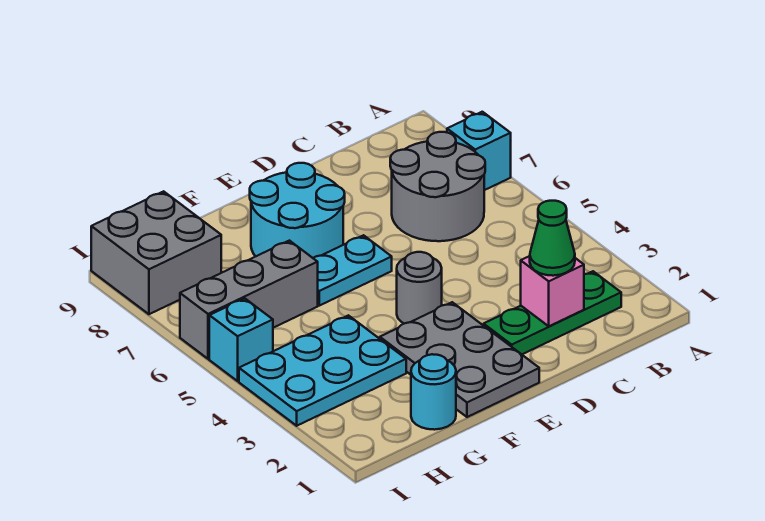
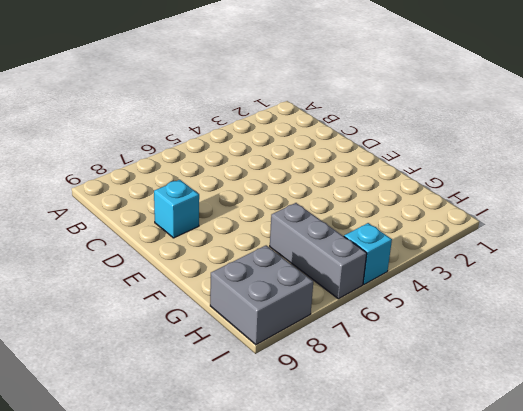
cyan brick D8 level 1 -> cyan brick A7 level 1
none -> green plate B2:D2 level 1
none -> grey round brick B6:C7 level 1
none -> grey plate E1:F3 level 1

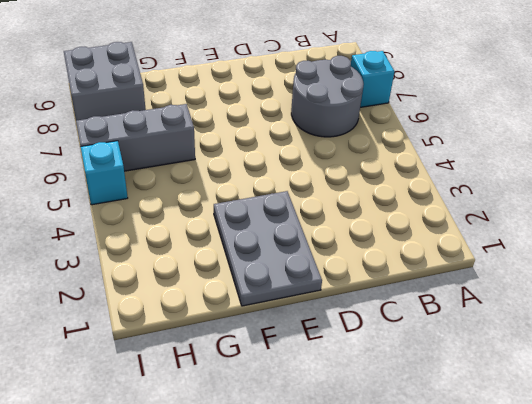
none -> green plate B2:D2 level 1
none -> grey round brick E4 level 1
none -> cyan plate E6:F6 level 1

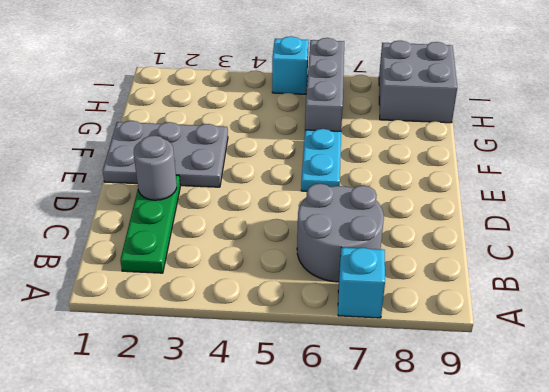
grey round brick D2 level 2 -> grey round brick E4 level 1
none -> cyan round brick E7:F8 level 1
none -> cyan round brick G1 level 1
none -> cyan plate G3:I4 level 1

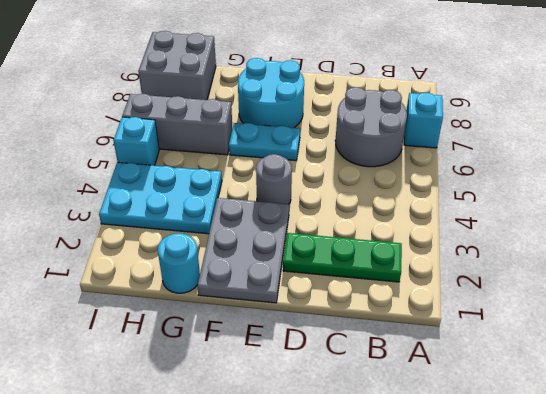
none -> pink brick C2 level 2
none -> green cone C2 level 3

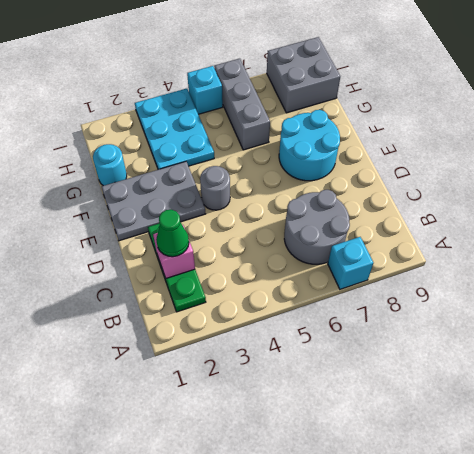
none -> cyan plate E6:F6 level 1

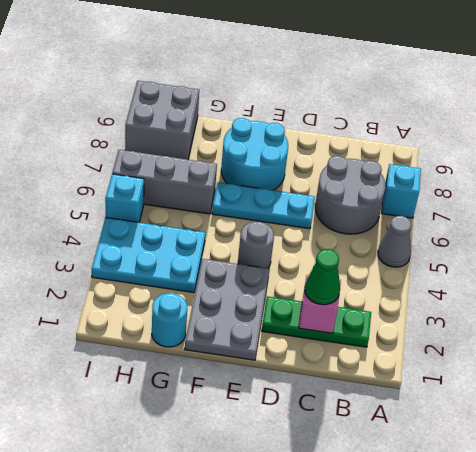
grey cone A5 level 1 -> none
cyan plate D6:F6 level 1 -> cyan plate E6:F6 level 1

